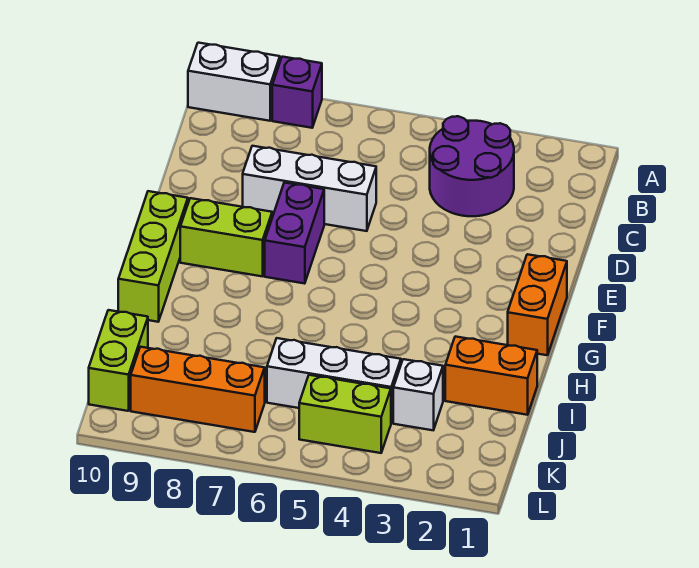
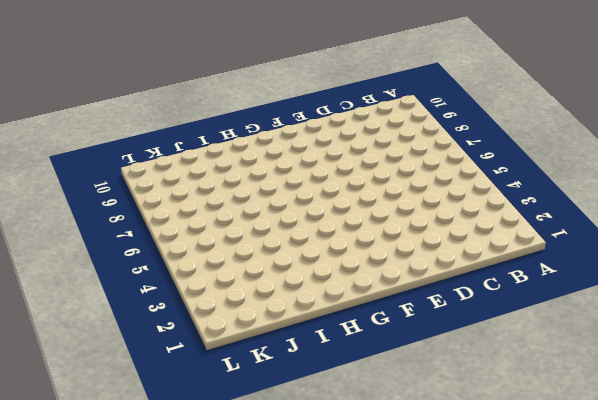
none -> purple brick A8 level 1
none -> white brick A9:A10 level 1
none -> purple round brick B3:C4 level 1

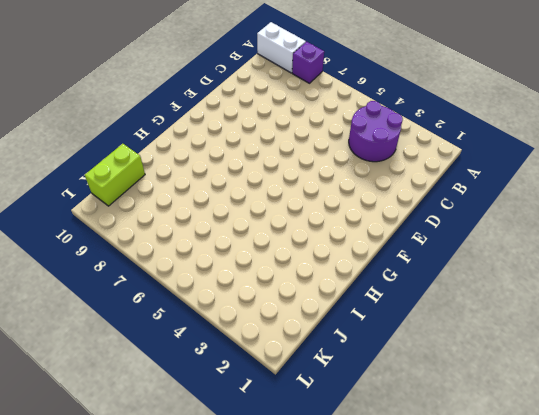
none -> white brick D6:D8 level 1
none -> purple brick E7:F7 level 1
none -> orange brick F1:G1 level 1

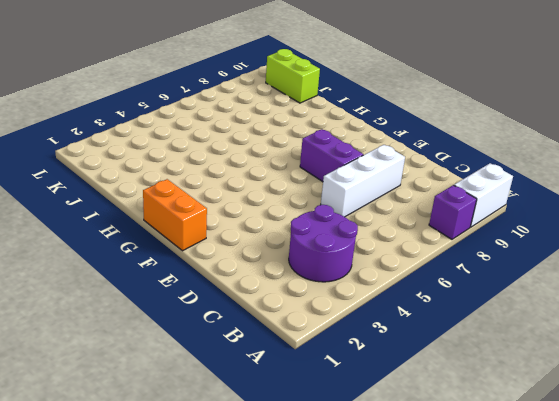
none -> lime brick F8:F9 level 1
none -> lime brick F10:H10 level 1
none -> orange brick I1:I2 level 1

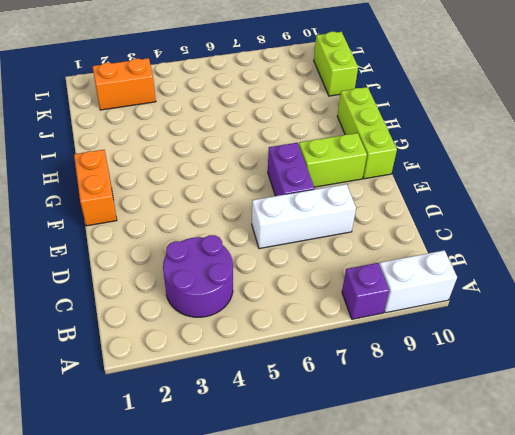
orange brick K2:K3 level 1 -> orange brick I1:I2 level 1
none -> white brick J3 level 1
none -> white brick J4:J6 level 1
none -> lime brick K4:K5 level 1

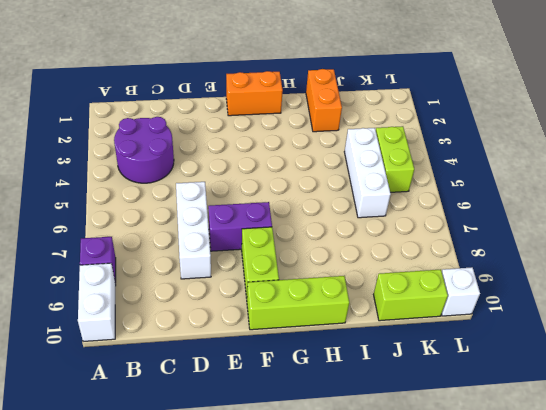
white brick L10 level 1 -> white brick J3 level 1
none -> orange brick K7:K9 level 1

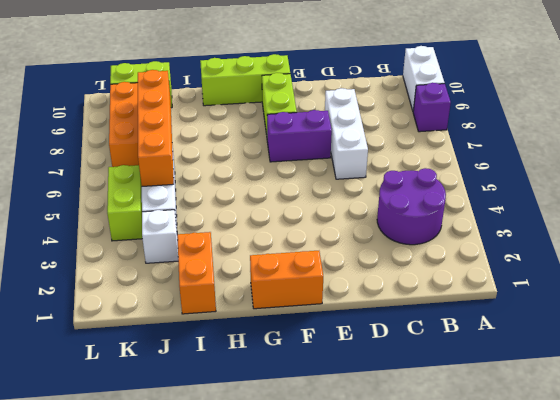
orange brick J5:J8 level 2 -> none

